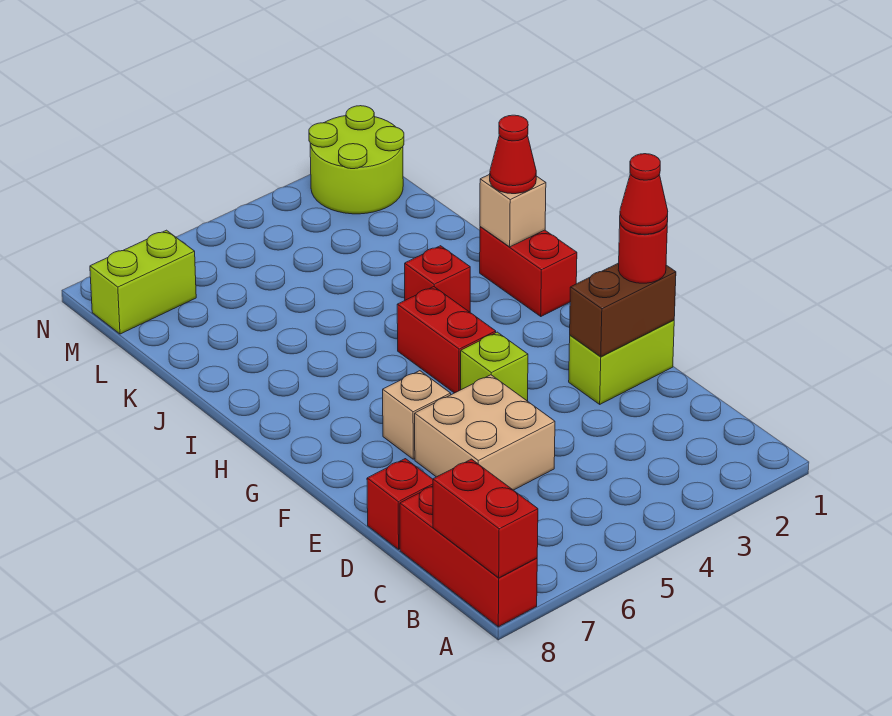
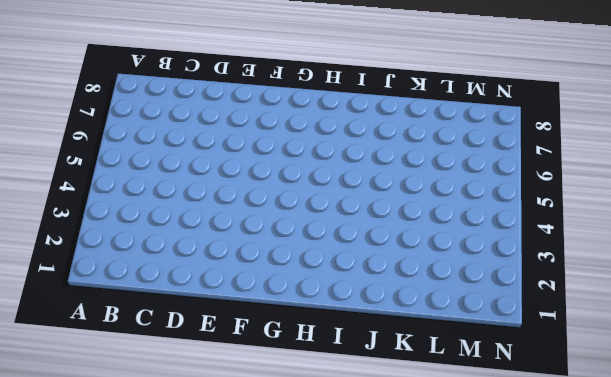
none -> red brick A8:C8 level 1
none -> tan brick D5:E6 level 1
none -> red brick D8 level 1

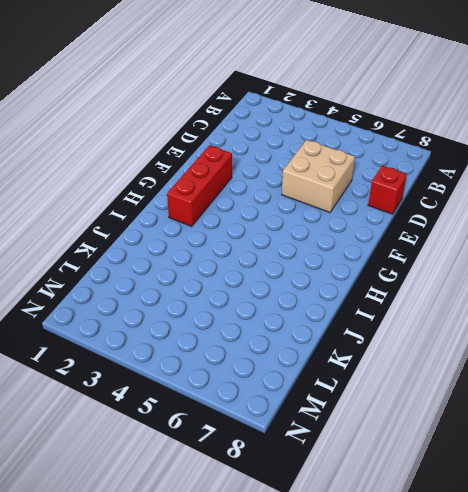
red brick F2:H2 level 1 -> red brick A8:C8 level 1
none -> lime brick E1:E2 level 1
none -> lime brick F4 level 1
none -> tan brick F6 level 1

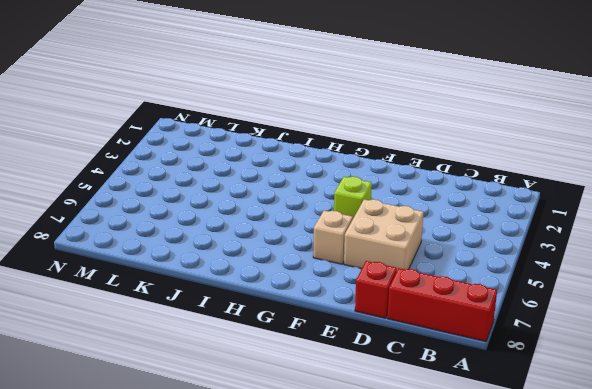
none -> lime brick E1:E2 level 1
none -> red brick G4:H4 level 1
none -> red brick H1:I1 level 1

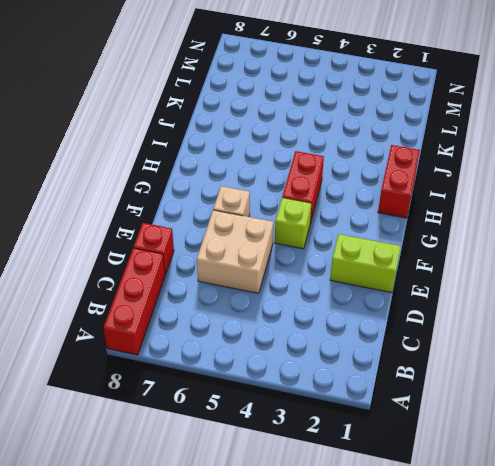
none -> red brick I3 level 1
none -> lime round brick M1:N2 level 1
none -> lime brick M7:M8 level 1

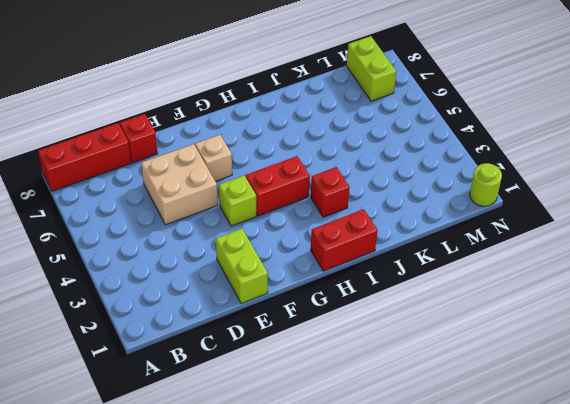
lime round brick N1 level 1 -> lime round brick M1:N2 level 1
none -> red brick A8:B8 level 2
none -> brown brick E1:E2 level 2
none -> tan brick I1 level 2

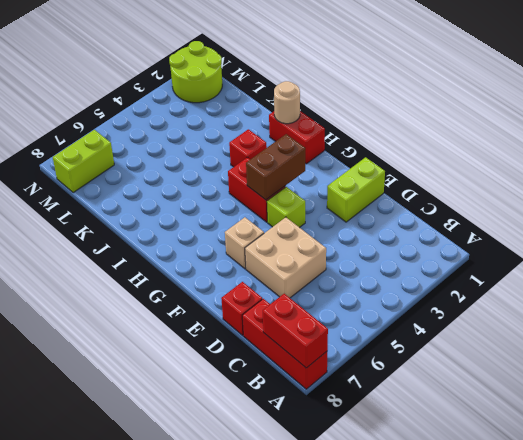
brown brick G3:G4 level 2 -> brown brick E1:E2 level 2
tan round brick I1 level 2 -> tan brick I1 level 2
none -> red round brick E1 level 3
none -> red cone I1 level 3
none -> red cone E1 level 4

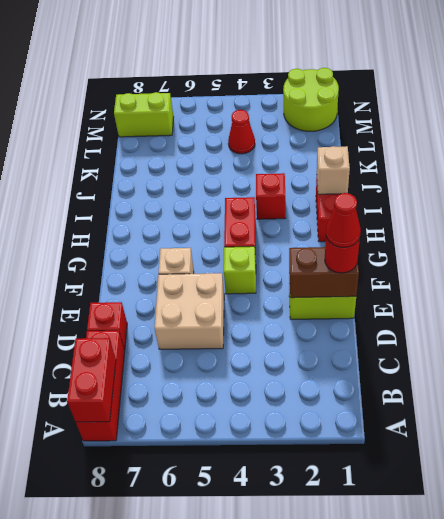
red cone L4 level 1 -> red cone I1 level 3

